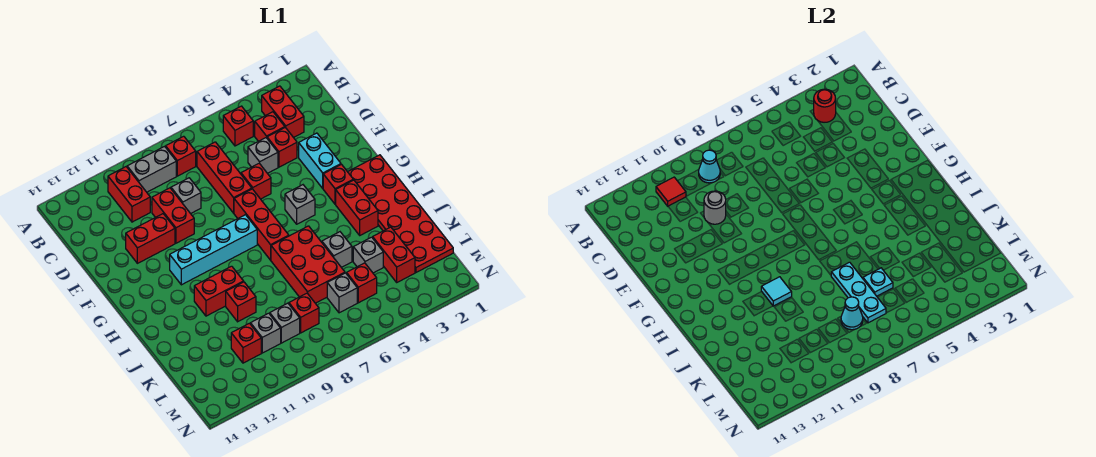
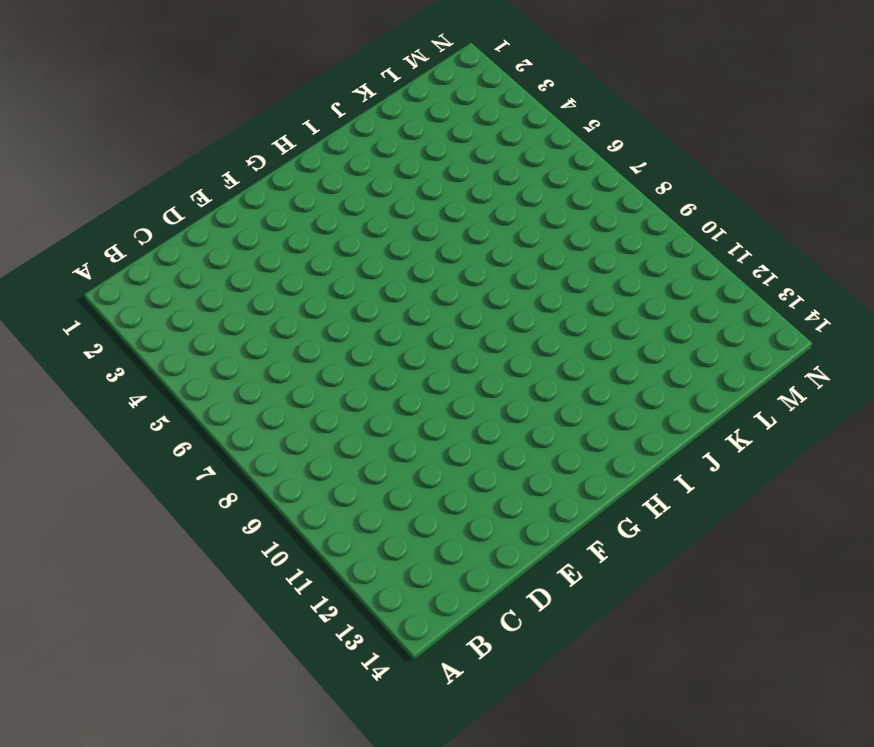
none -> red brick B3:C3 level 1
none -> red brick B5 level 1
none -> red brick B8 level 1
none -> grey brick B9:B10 level 1

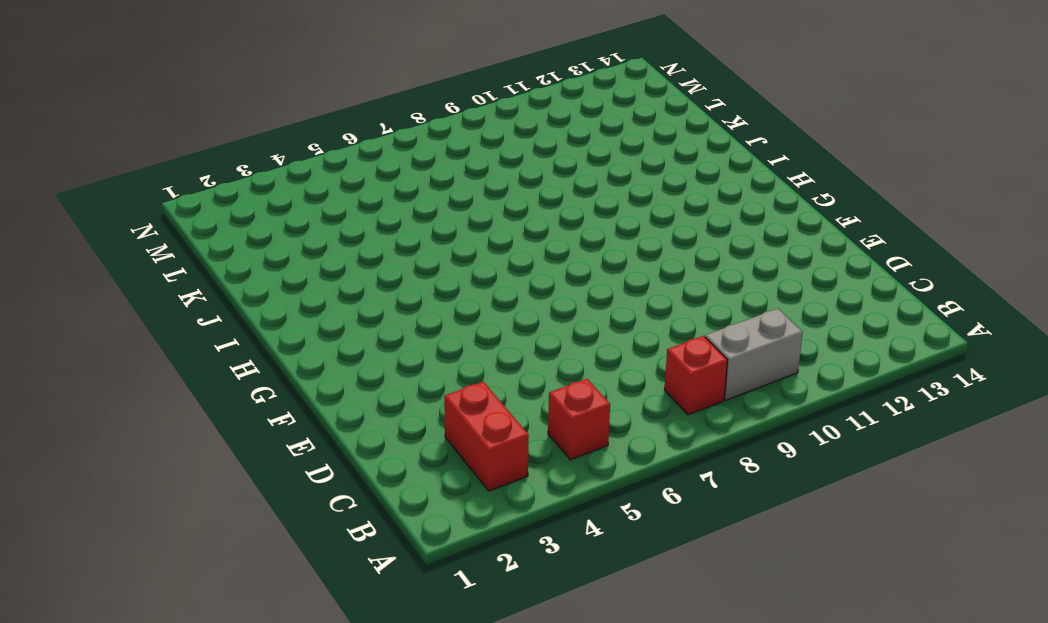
none -> red brick B11:C11 level 1
none -> red brick C4 level 1
none -> red brick C7:E7 level 1
none -> red brick D4 level 1

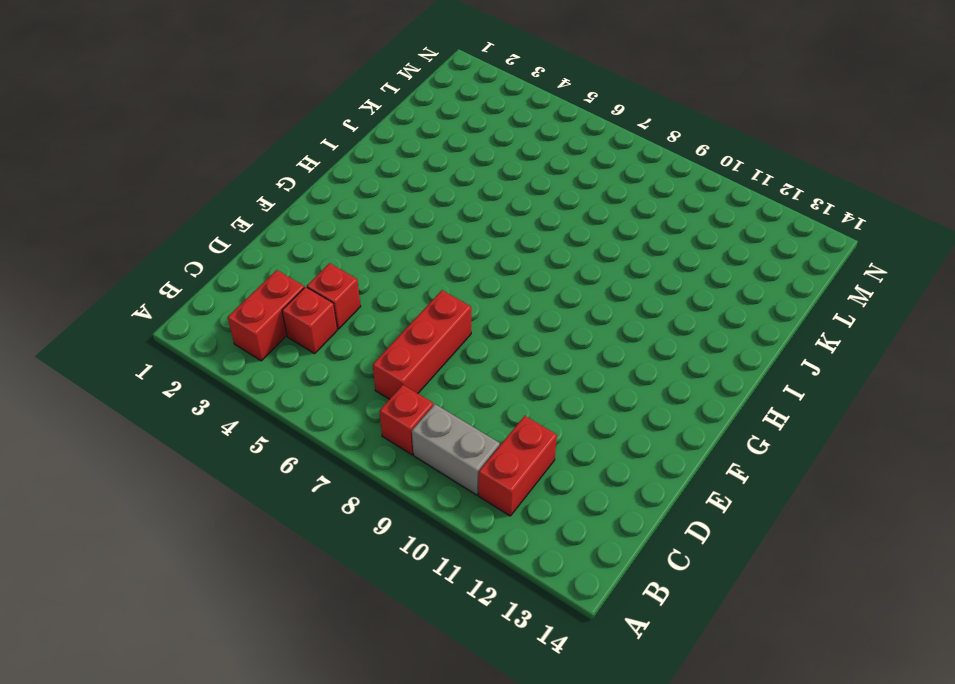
none -> red brick B5 level 1
none -> grey brick D5 level 1
none -> grey brick D9 level 1
none -> red brick D10:E10 level 1

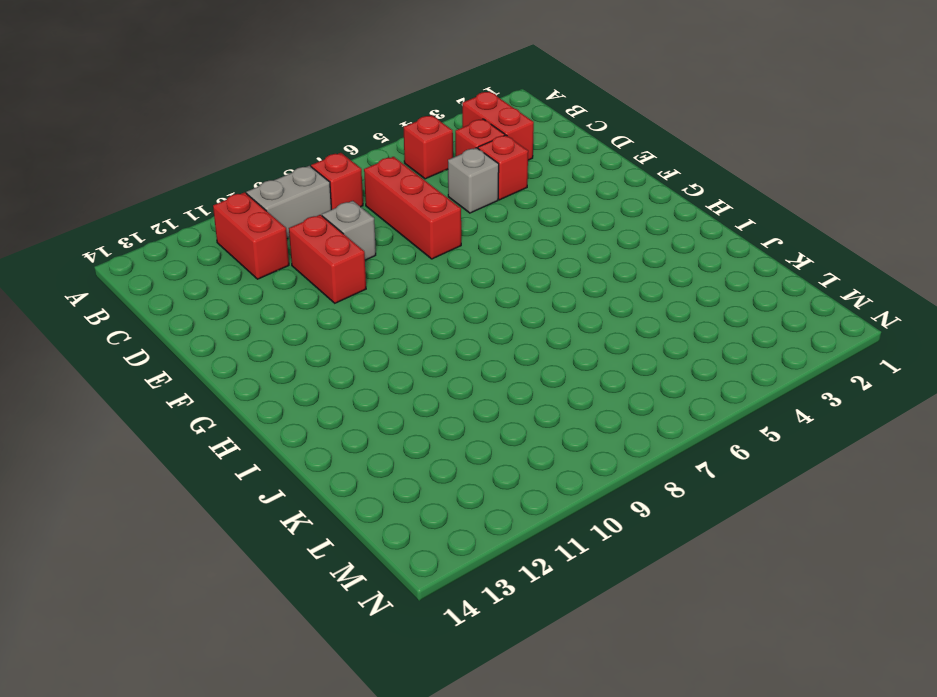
none -> cyan brick E3:F3 level 1
none -> red brick E6 level 1
none -> red brick E11:E12 level 1
none -> red brick F7:H7 level 1

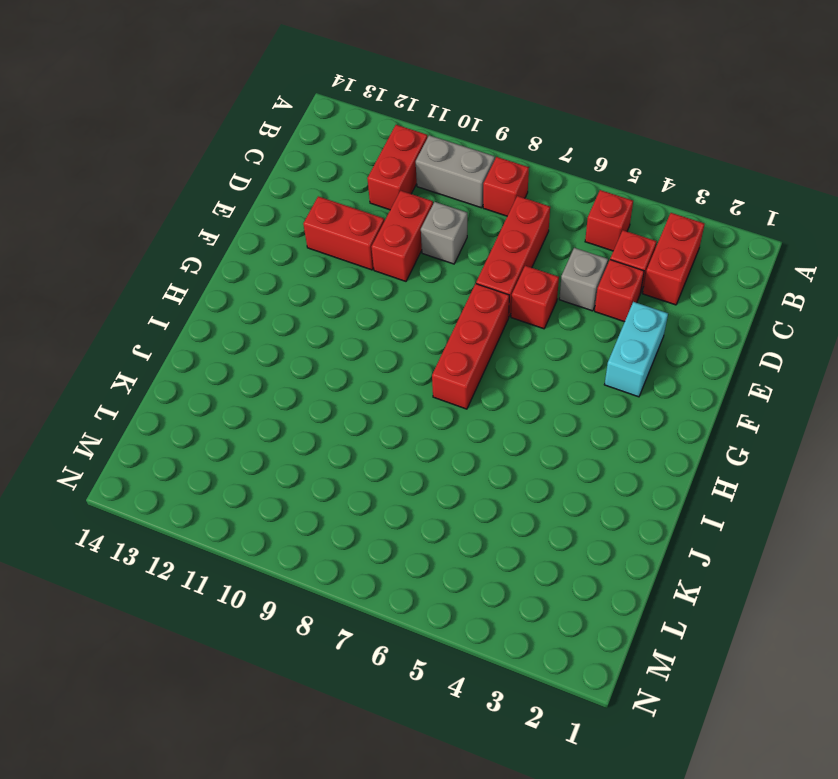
none -> red plate G1:L2 level 1
none -> red brick G3 level 1
none -> grey brick G5 level 1
none -> cyan brick G8:G11 level 1

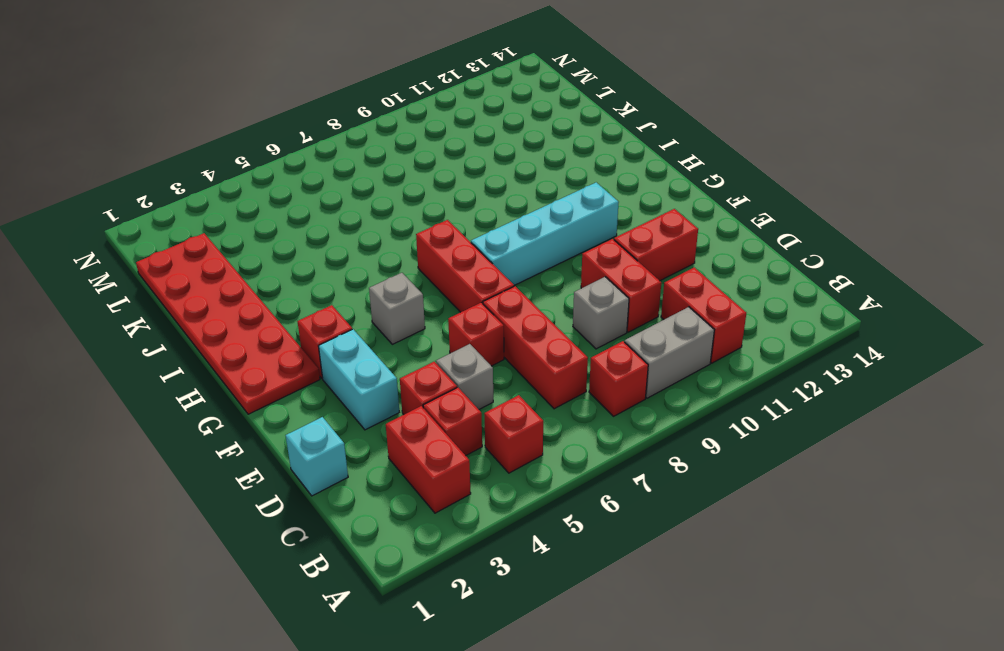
cyan brick D1 level 1 -> none
none -> red brick H3:I3 level 1
none -> red brick I6:K7 level 1
none -> red brick I10:I11 level 1
none -> grey brick J5 level 1

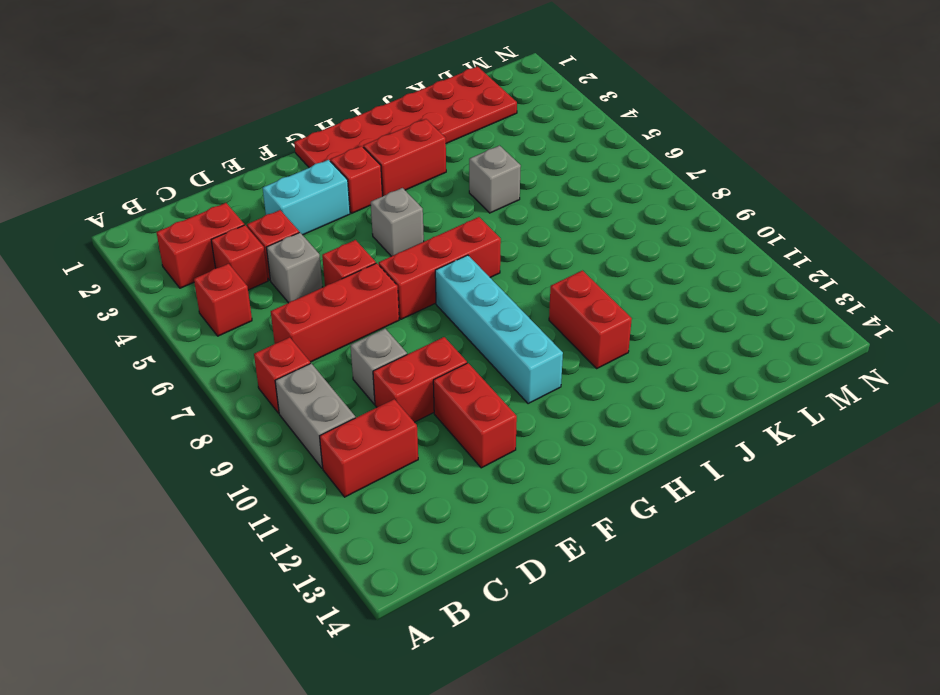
none -> red brick I6:K7 level 1
none -> red brick J10 level 1
none -> red brick K3:L3 level 1
none -> grey brick K4 level 1

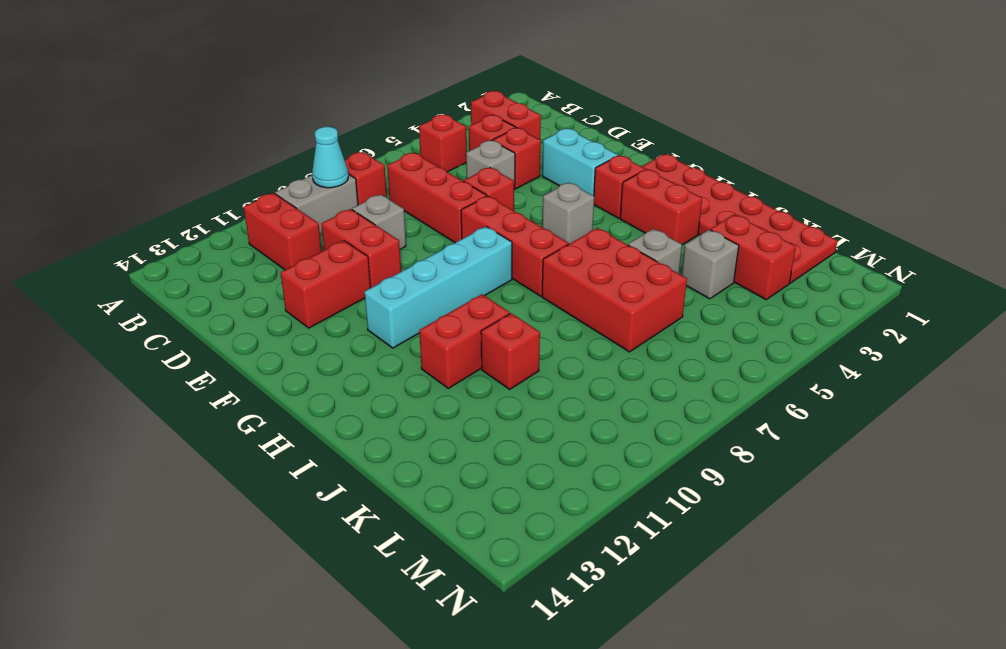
none -> red brick L5 level 1
none -> grey brick L6 level 1
none -> red brick L8 level 1
none -> grey brick L9 level 1

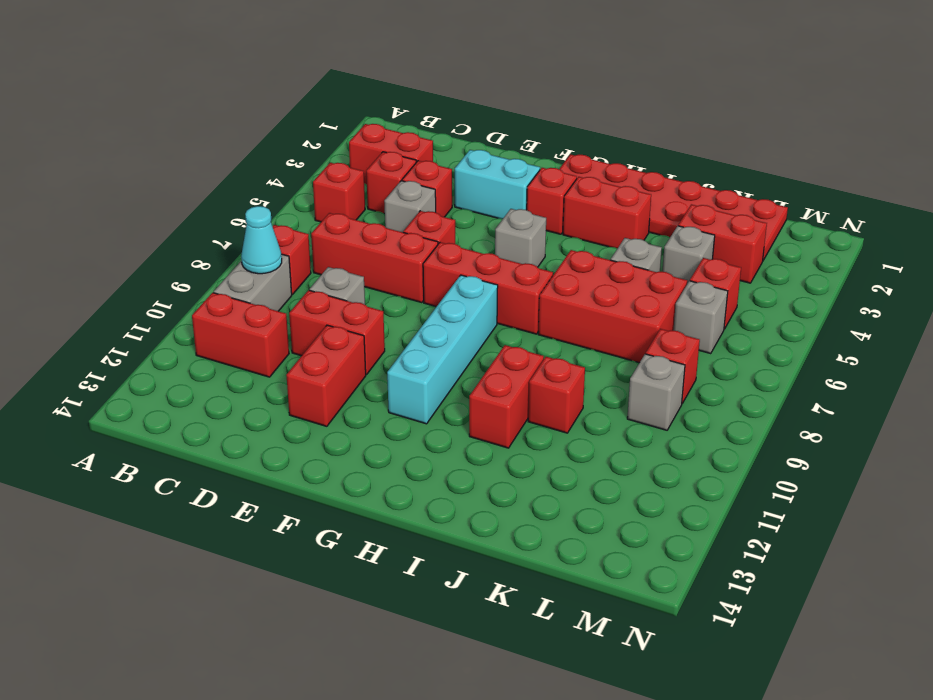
none -> grey brick L10 level 1
none -> red brick L11 level 1
none -> red round brick B3 level 2
none -> red tile B11 level 2

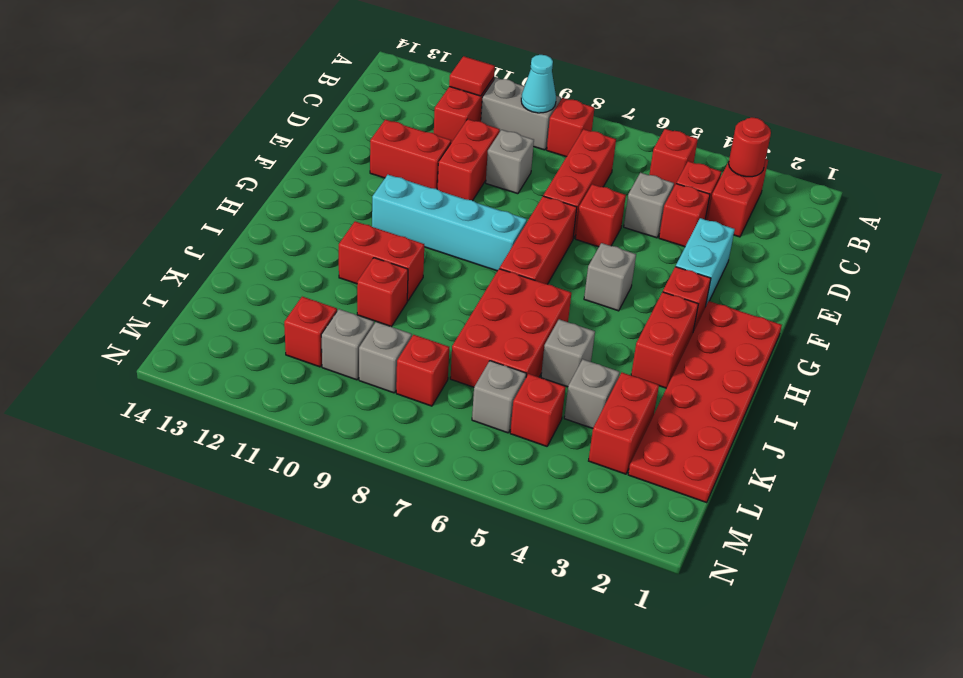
none -> grey round brick D10 level 2
none -> cyan tile I10 level 2
none -> cyan plate J7:L7 level 2
none -> cyan plate K6 level 2

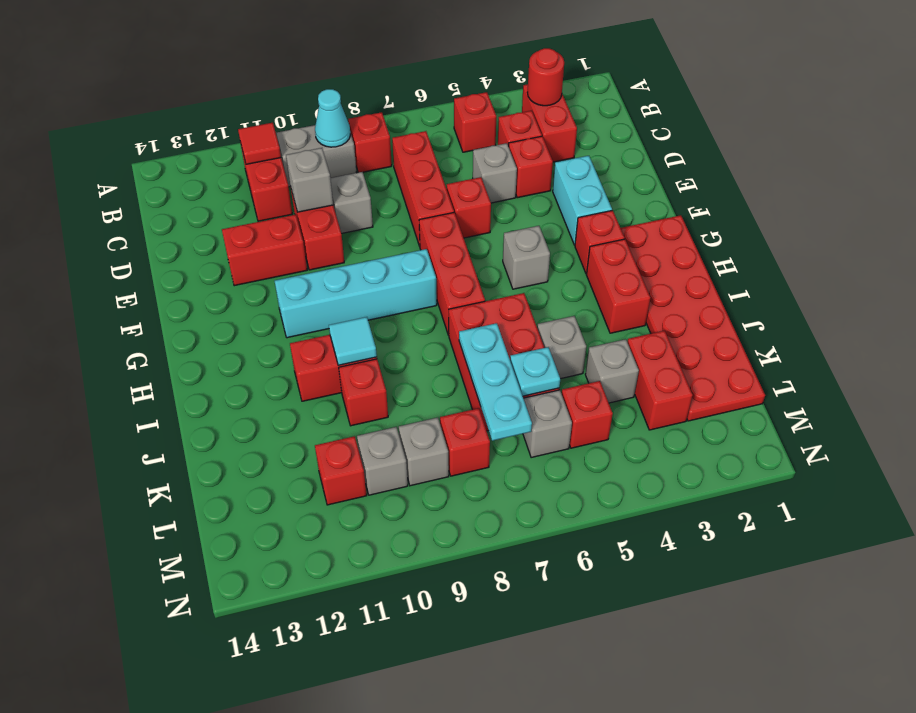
grey brick D10 level 2 -> grey round brick D10 level 2
none -> cyan cone L8 level 2

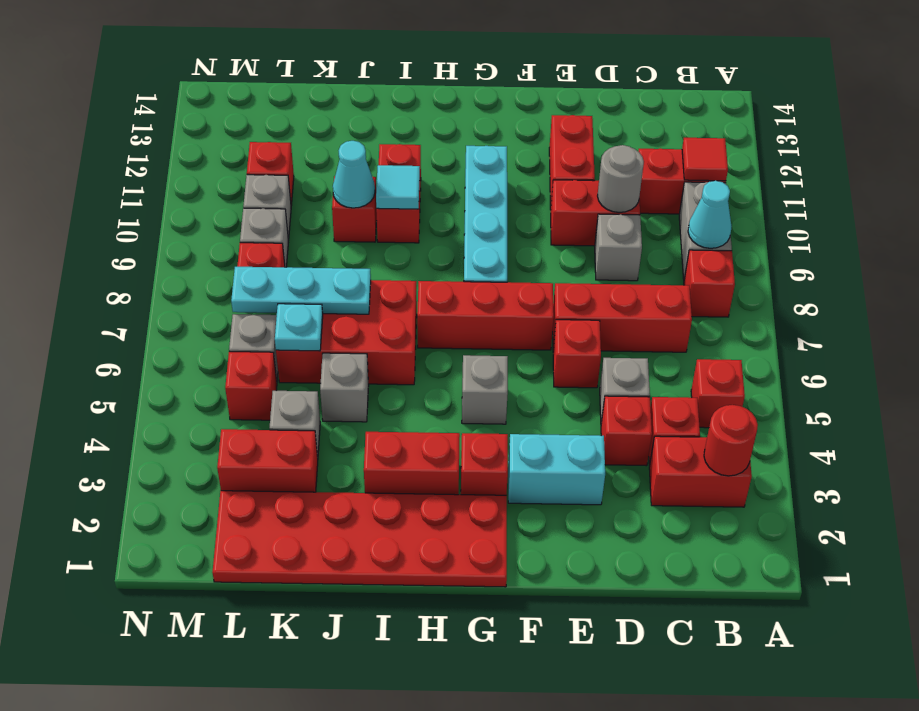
cyan cone J10 level 2 -> cyan cone L8 level 2

